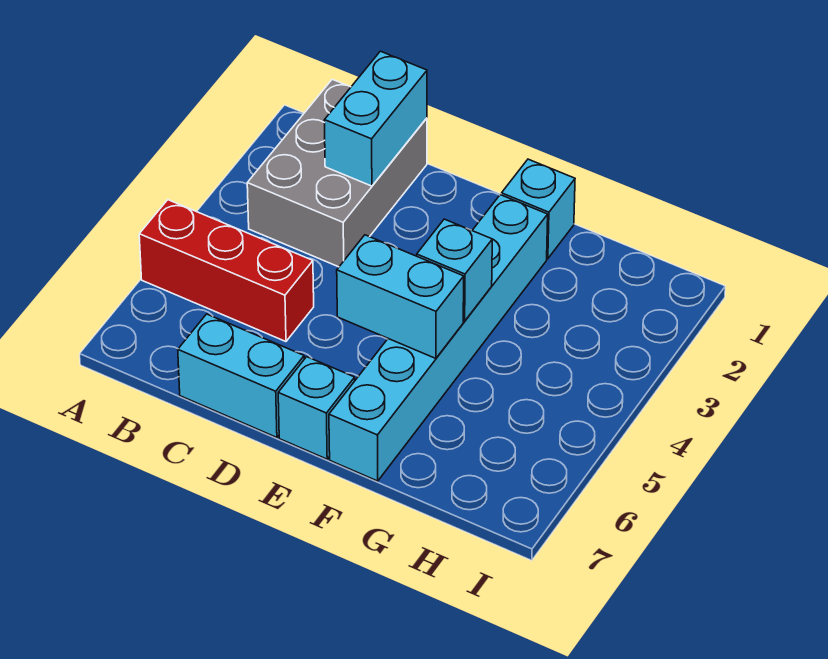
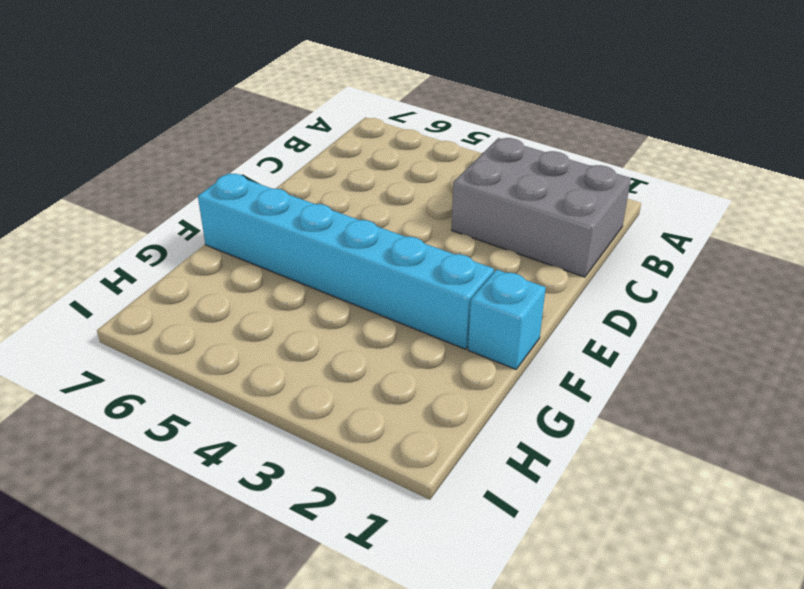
none -> red brick A5:C5 level 1
none -> cyan brick C7:D7 level 1

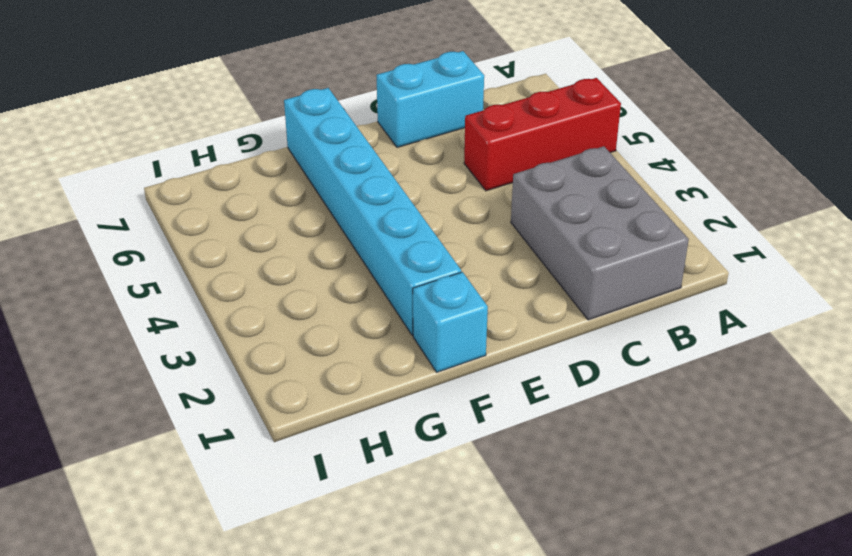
none -> cyan brick E7 level 1
none -> cyan brick C1:C2 level 2

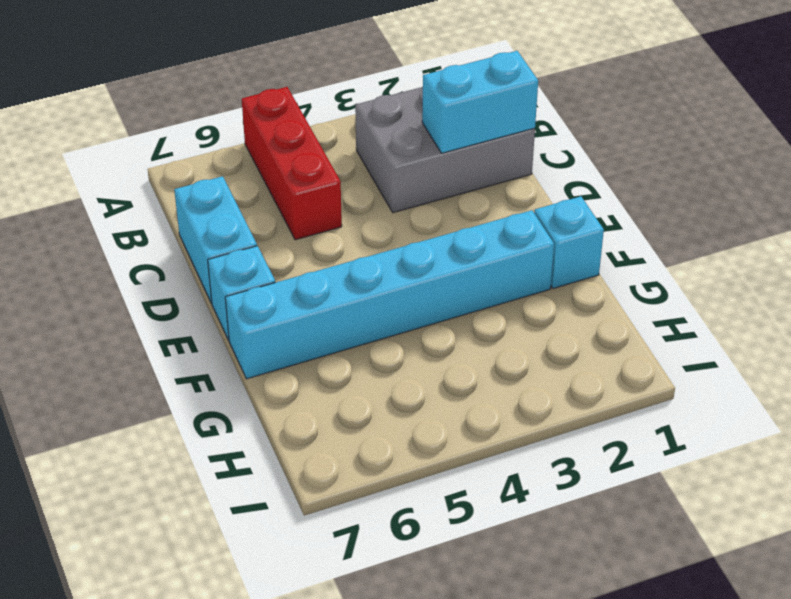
none -> cyan brick E5:F5 level 2
none -> cyan brick F4 level 2

